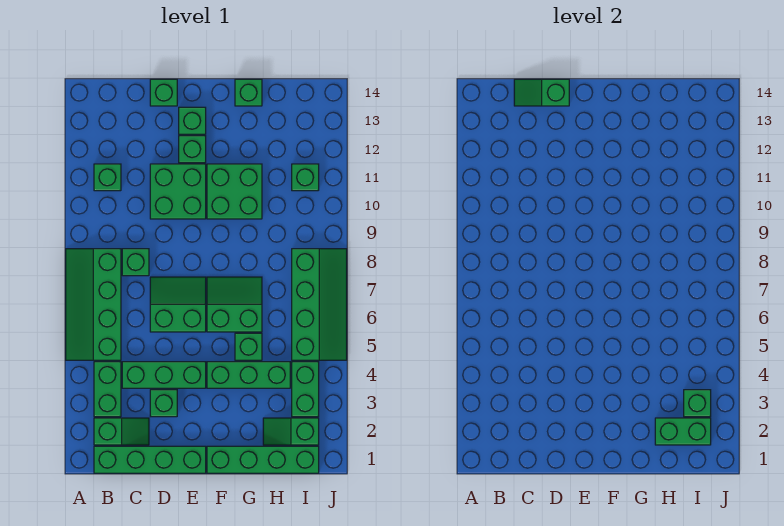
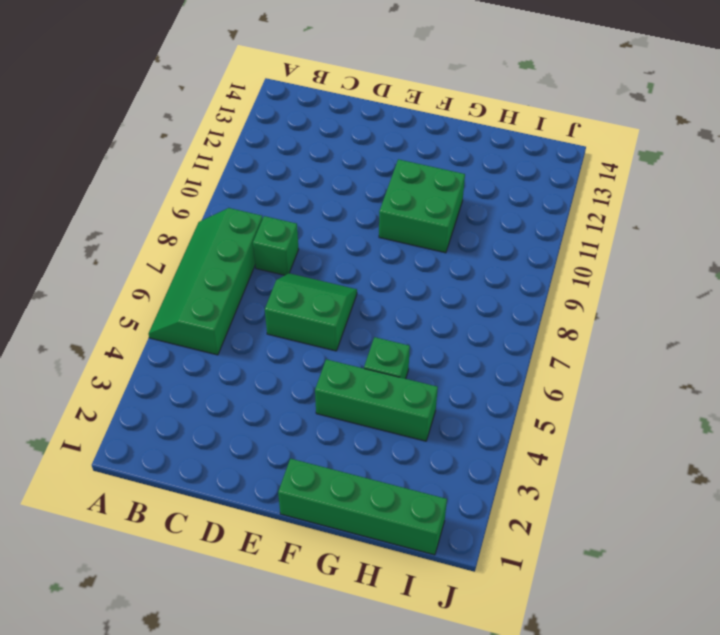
none -> green brick B1:E1 level 1
none -> green slope B2:C2 level 1 top B
none -> green brick B3:B4 level 1

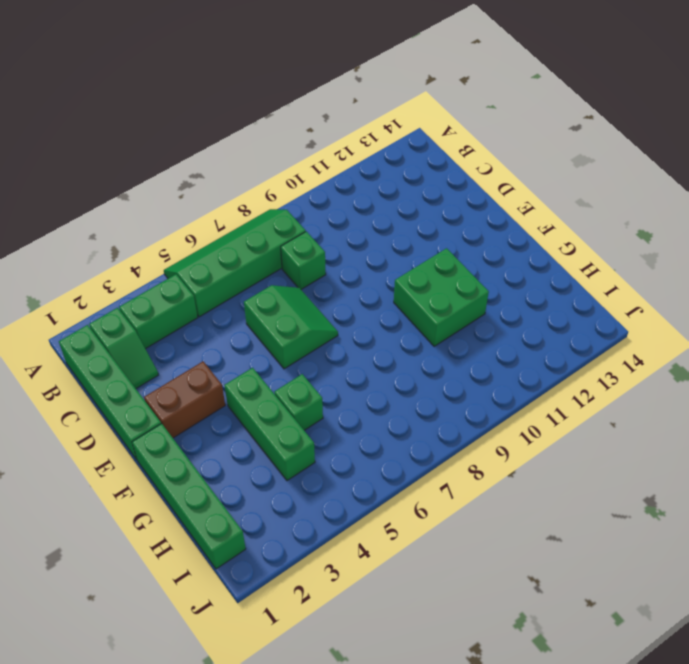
brown brick E2:E3 level 1 -> none
none -> green brick B11 level 1
none -> green brick C4:E4 level 1
none -> green brick D3 level 1

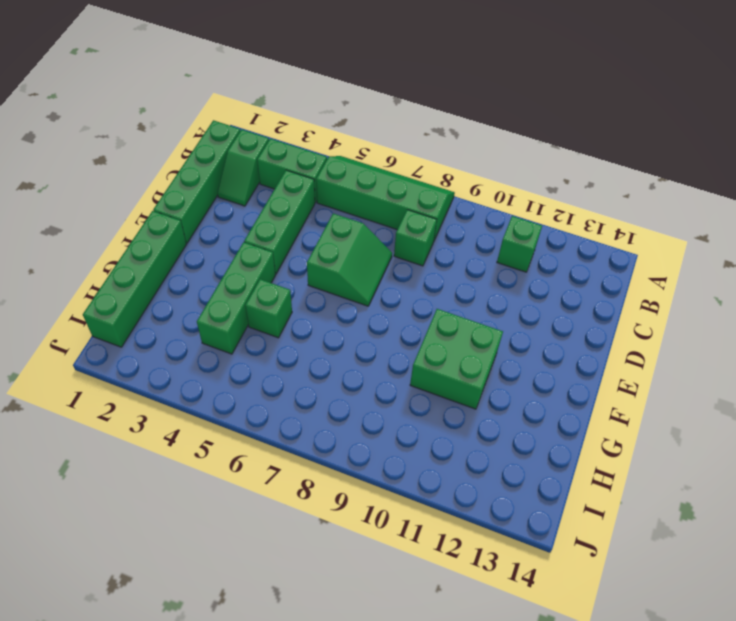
none -> green brick D3 level 1
none -> green brick D10:E11 level 1
none -> green brick D14 level 1

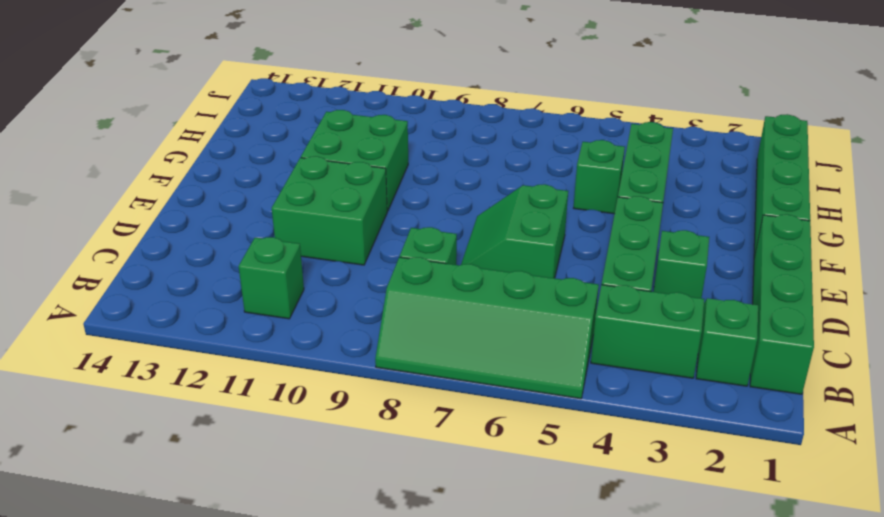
none -> green brick D14 level 1
none -> green brick E12 level 1
none -> green brick E13 level 1

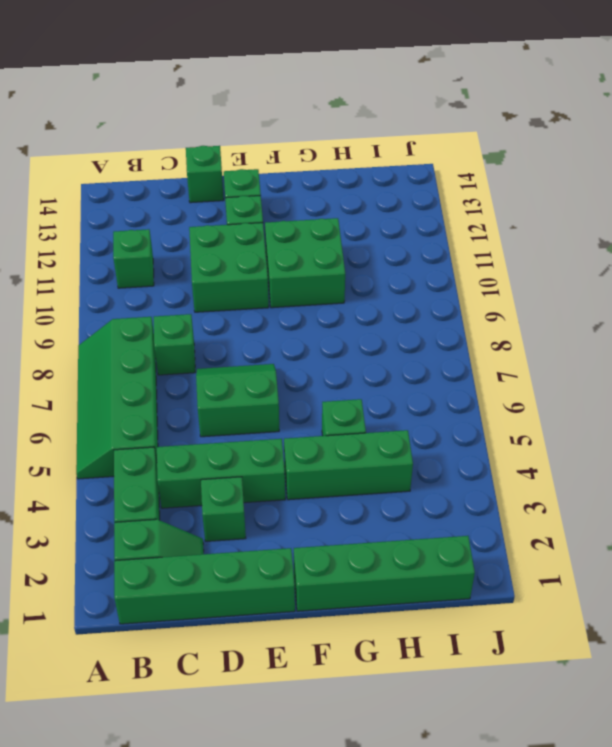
none -> green slope F6:G7 level 1 top 6
none -> green brick G14 level 1
none -> green slope H2:I2 level 1 top I

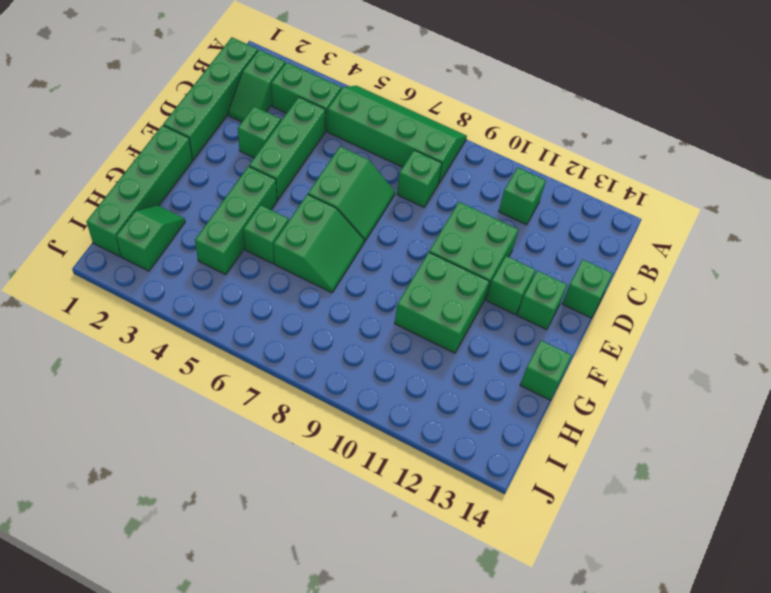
none -> green brick I3:I4 level 1
none -> green slope I5:J8 level 1 top I
none -> green brick I11 level 1

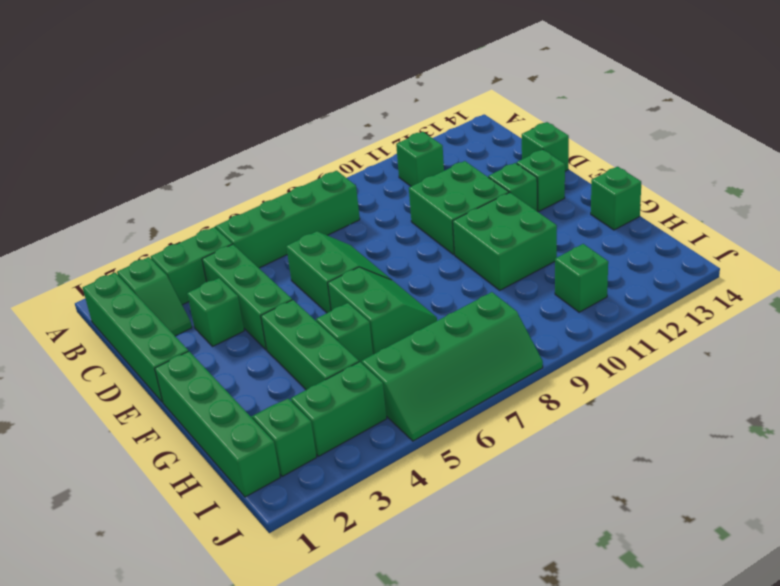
none -> green brick C8 level 1
none -> green slope C14:D14 level 2 top D
none -> green brick H2:I2 level 2

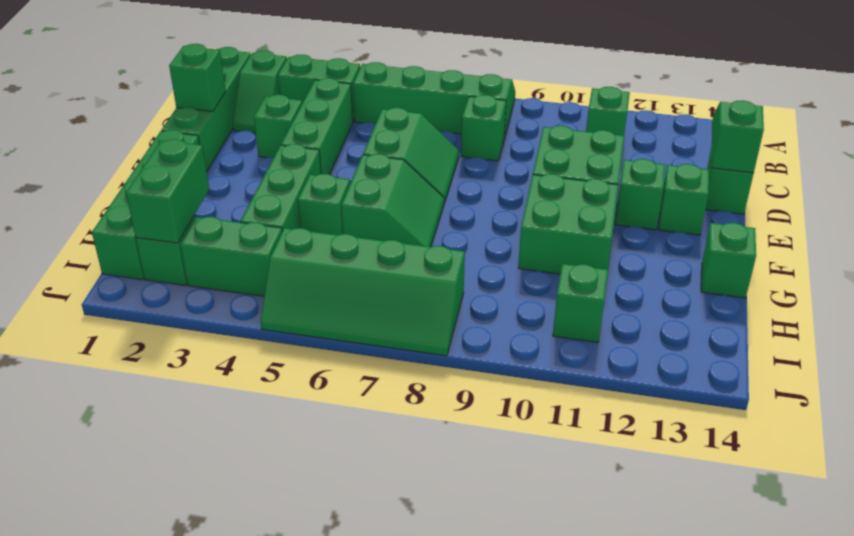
green brick D1 level 2 -> green brick I3 level 2

